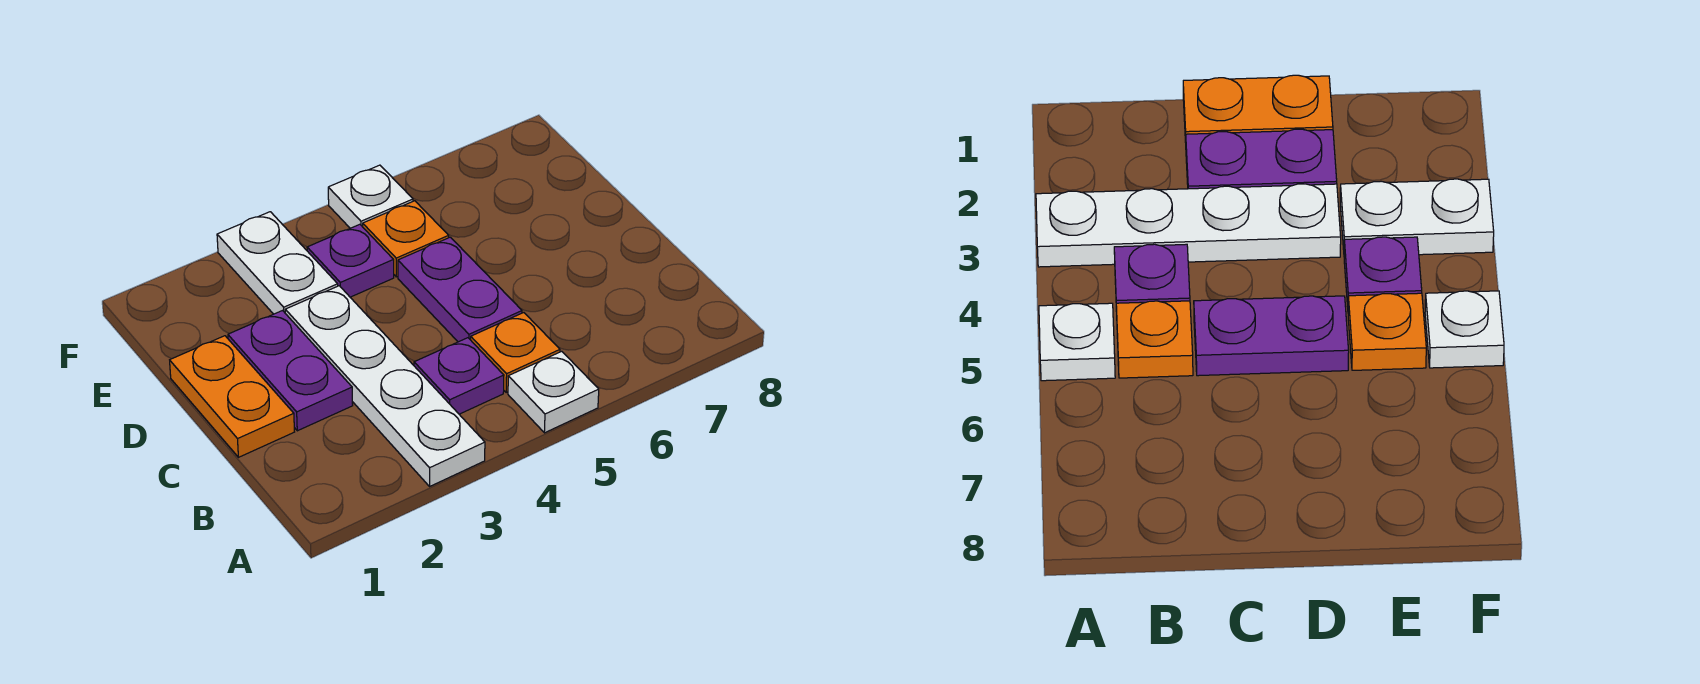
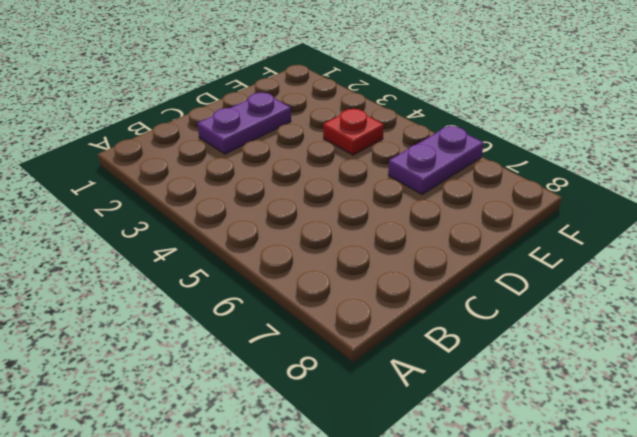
red plate E4 level 1 -> purple plate E4 level 1
purple plate E6:F6 level 1 -> purple plate C5:D5 level 1
none -> white plate A3:D3 level 1
none -> white plate A5 level 1

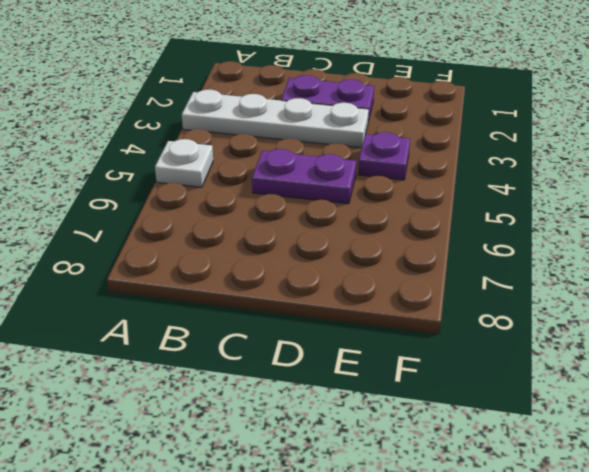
none -> purple plate B4 level 1
none -> orange plate B5 level 1

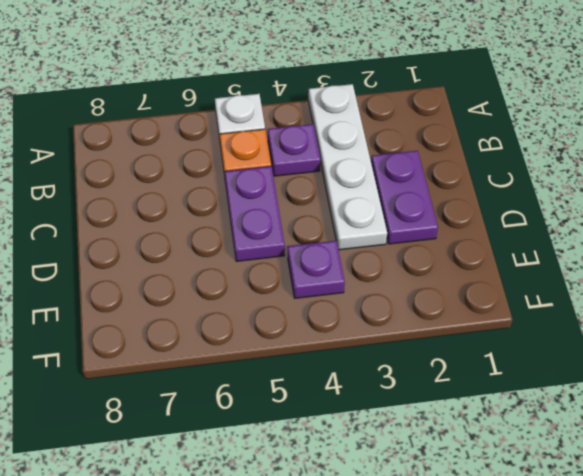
none -> orange plate C1:D1 level 1
none -> white plate E3:F3 level 1

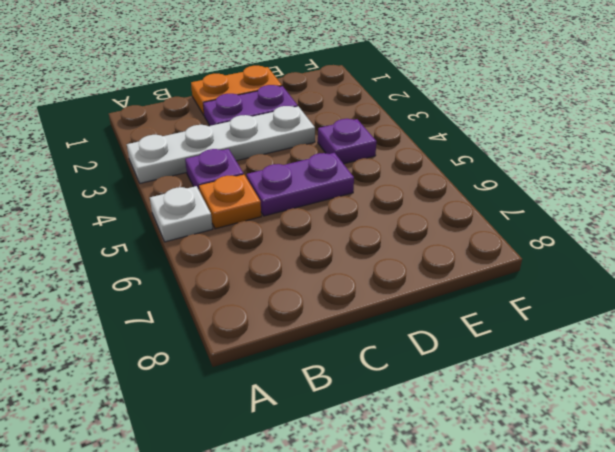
none -> white plate E3:F3 level 1
none -> orange plate E5 level 1

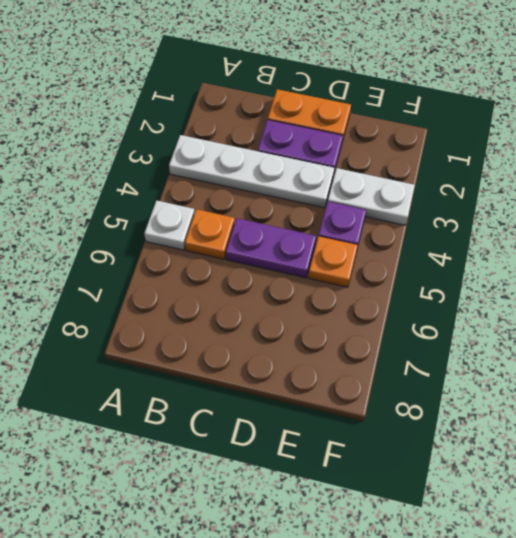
none -> purple plate B4 level 1
none -> white plate F5 level 1

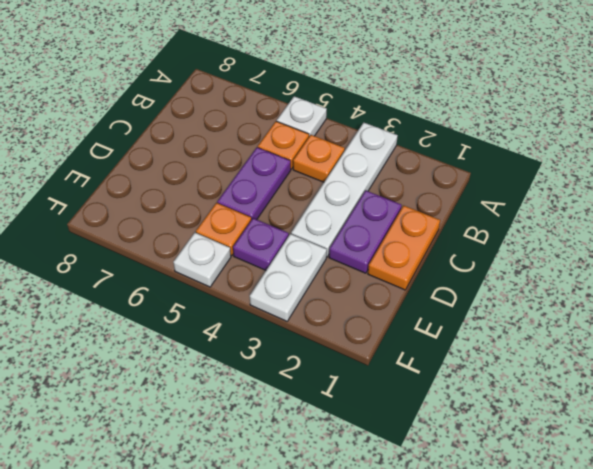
orange plate B4 level 1 -> purple plate B4 level 1

